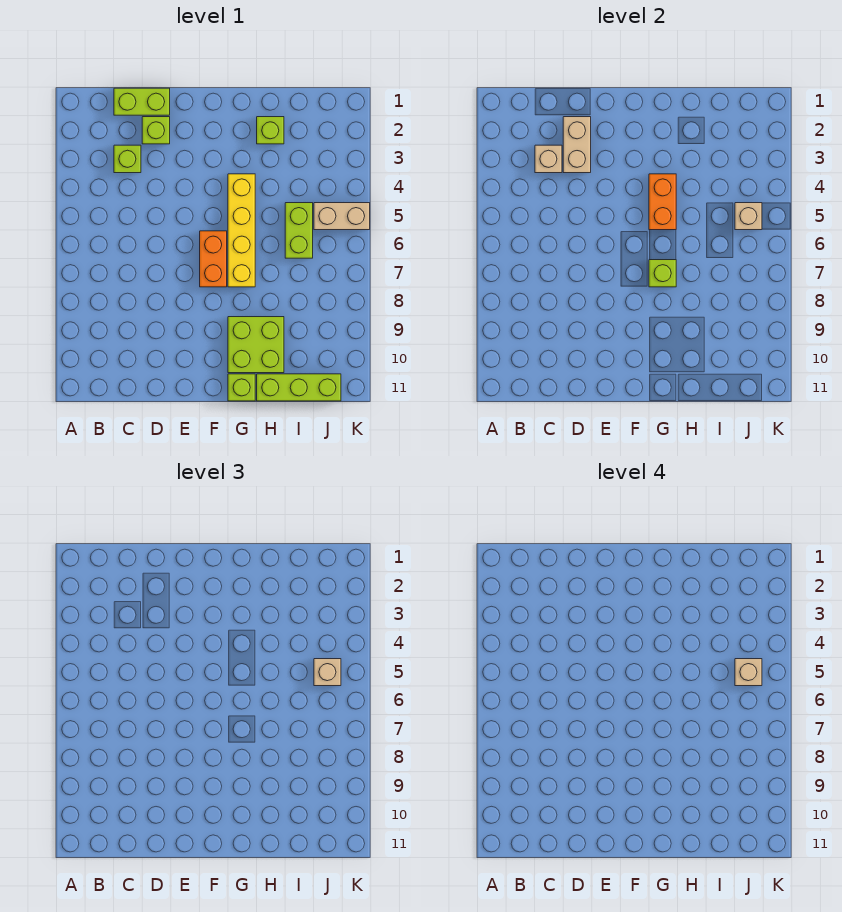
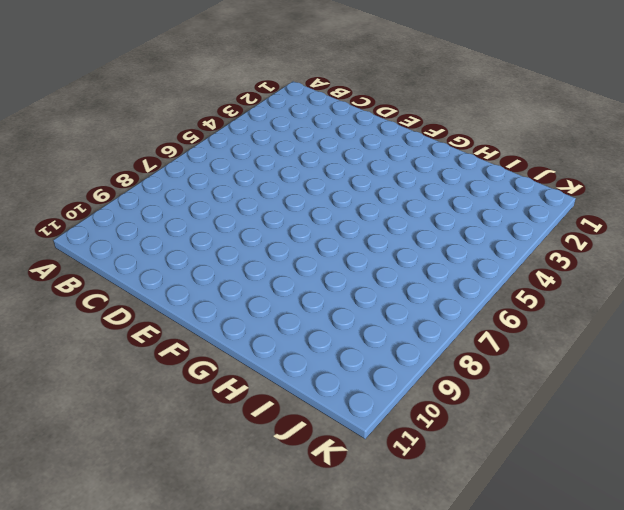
none -> lime brick C1:D1 level 1
none -> lime brick C3 level 1
none -> lime brick D2 level 1

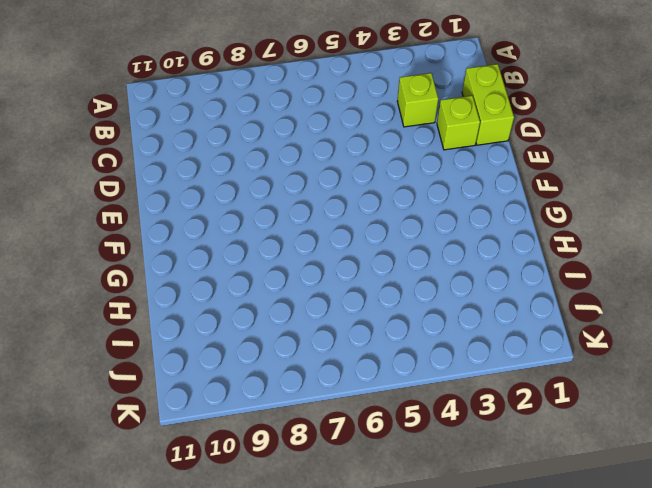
none -> orange brick F6:F7 level 1
none -> yellow brick G4:G7 level 1
none -> lime brick G9:H10 level 1

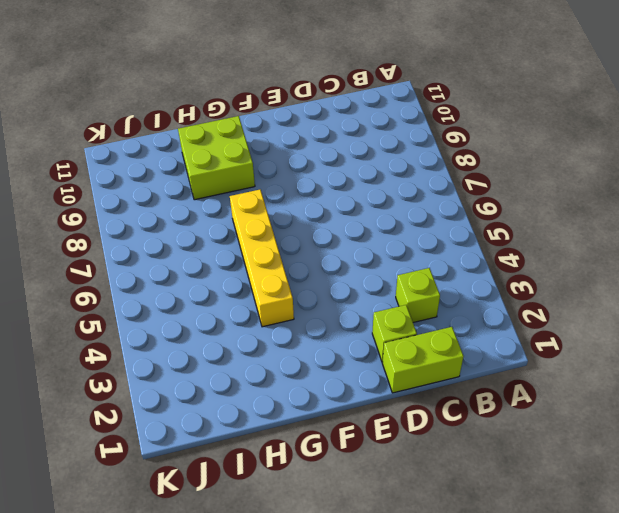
none -> orange brick F6:F7 level 1
none -> lime brick G11 level 1
none -> lime brick H2 level 1

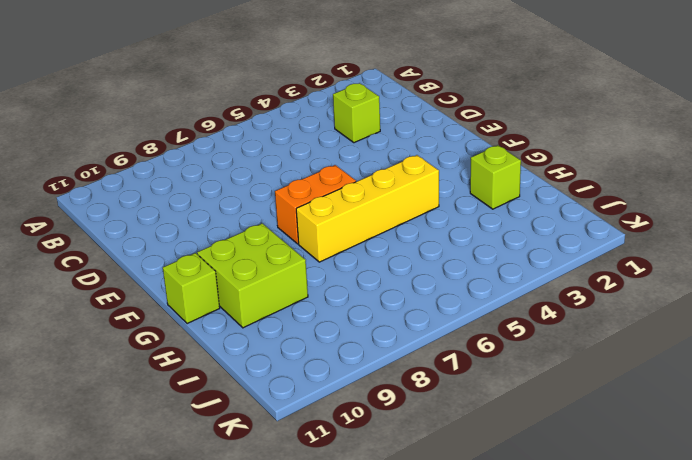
none -> lime brick C1:D1 level 1
none -> lime brick D2 level 1
none -> lime brick H11:J11 level 1

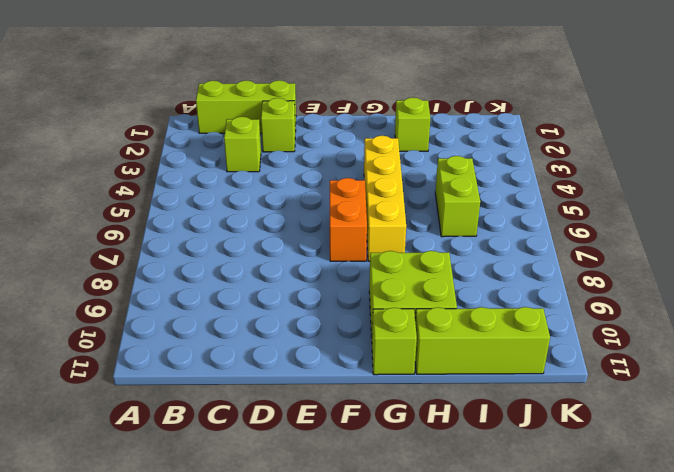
lime brick B1:D1 level 1 -> lime brick C1:D1 level 1
none -> tan brick J5:K5 level 1
none -> tan brick C3 level 2
none -> tan brick D2:D3 level 2

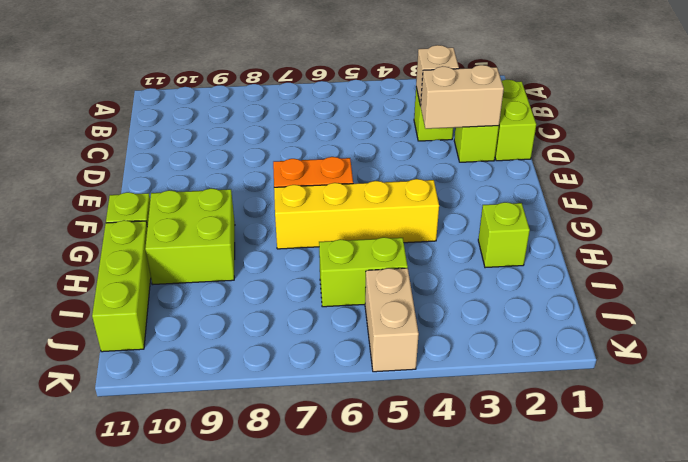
none -> orange brick G4:G5 level 2
none -> lime brick G7 level 2
none -> tan brick J5 level 2

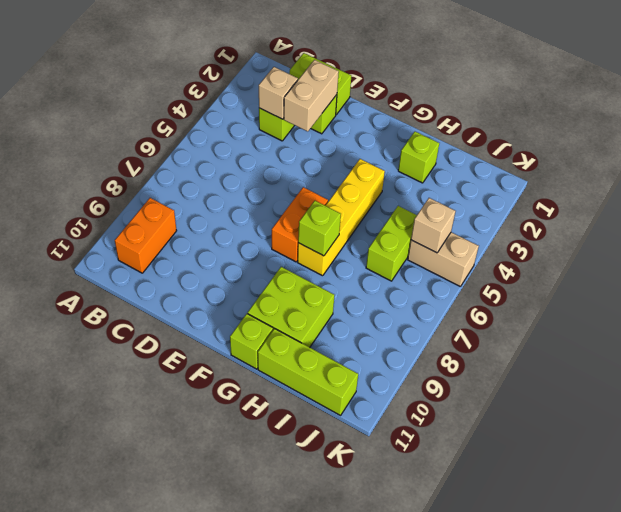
orange brick B9:B10 level 1 -> orange brick G4:G5 level 2
none -> tan brick J5 level 3
none -> tan brick J5 level 4

